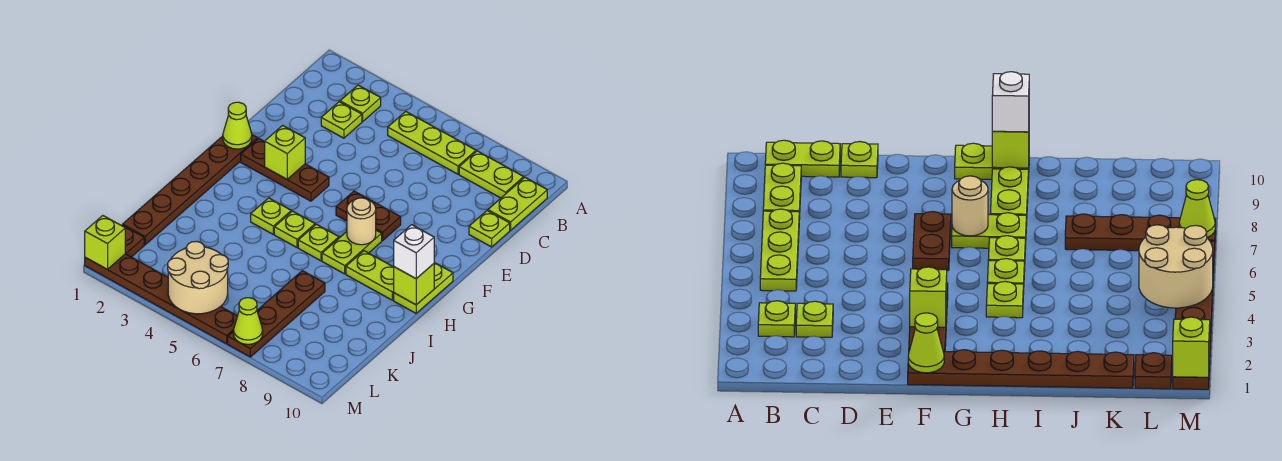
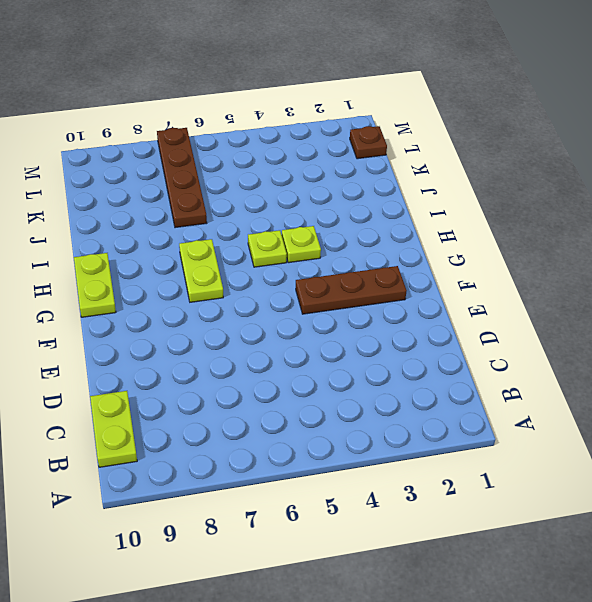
none -> lime plate B3 level 1
none -> lime plate B5:B7 level 1
none -> lime plate B8:B9 level 1

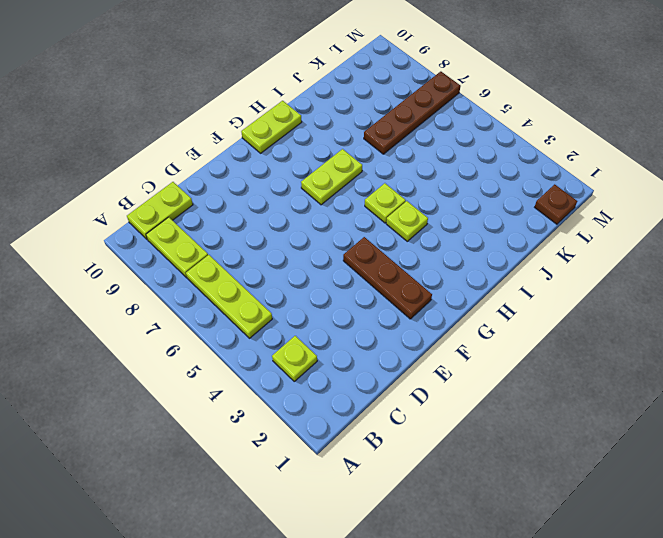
none -> lime plate C3 level 1
none -> lime plate D10 level 1
none -> brown plate F1:K1 level 1

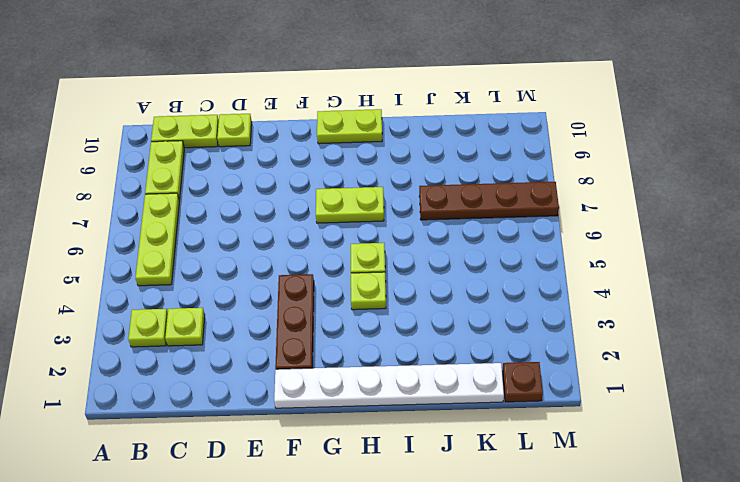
white plate F1:K1 level 1 -> brown plate F1:K1 level 1
none -> brown plate F6:F7 level 1
none -> lime plate H6 level 1
none -> lime plate H8:H9 level 1

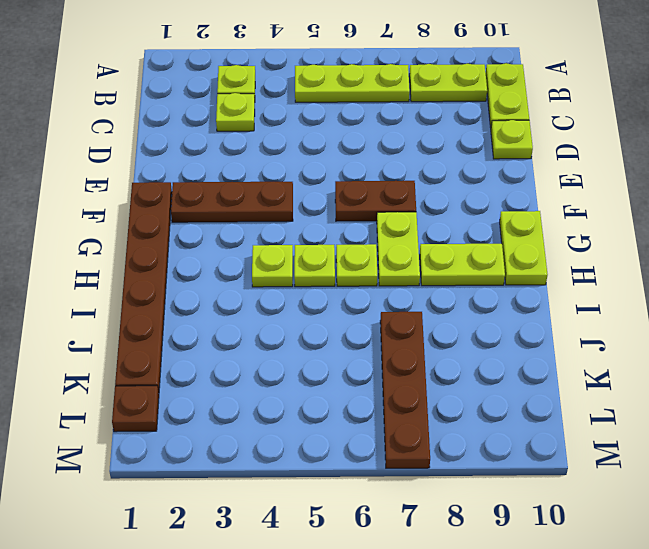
none -> brown plate M1:M6 level 1
none -> lime cone F1 level 2
none -> lime brick F3 level 2

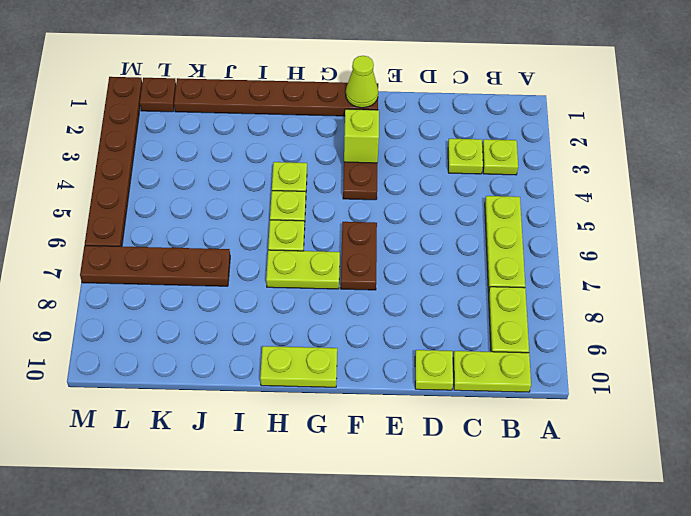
none -> lime plate H8:H9 level 1
none -> tan round brick G7 level 2
none -> lime brick H10 level 2

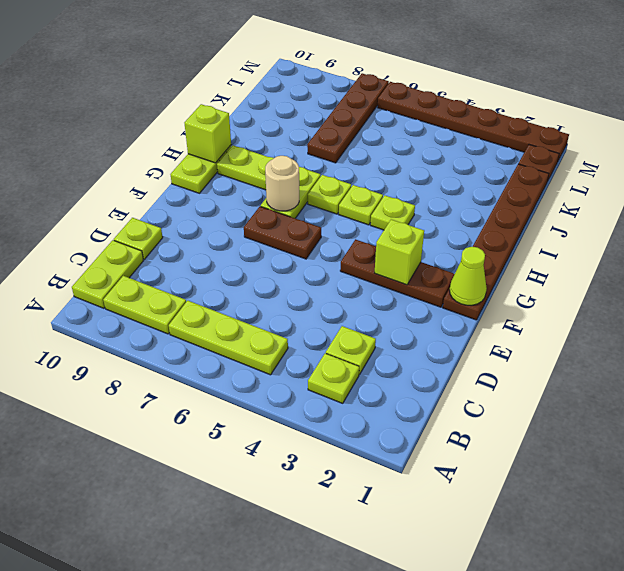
none -> tan round brick L4:M5 level 2
none -> lime brick M1 level 2
none -> lime cone M7 level 2

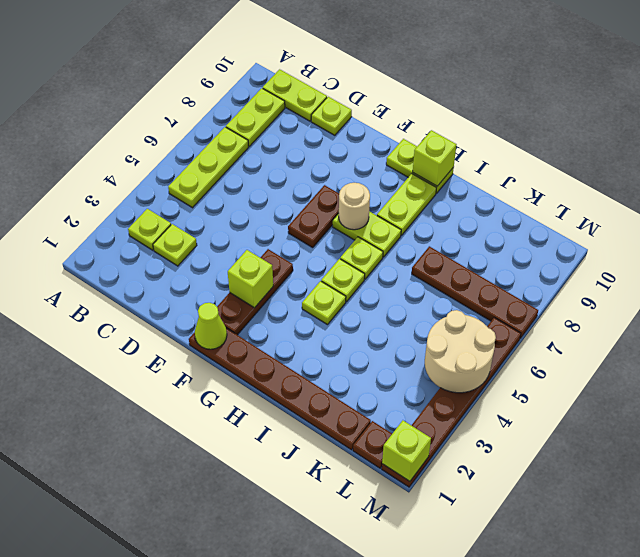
none -> lime cone M7 level 2
none -> white brick H10 level 3

